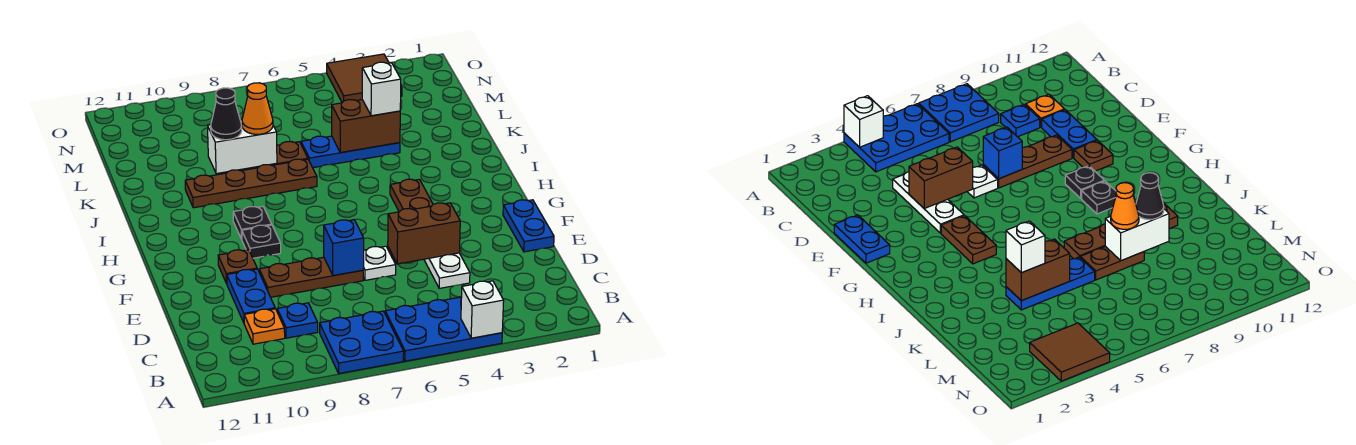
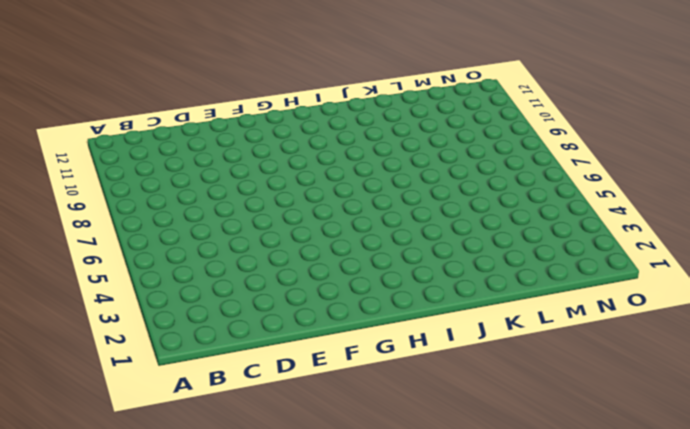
none -> blue plate A4:B6 level 1
none -> blue plate A7:B8 level 1
none -> blue plate C9 level 1

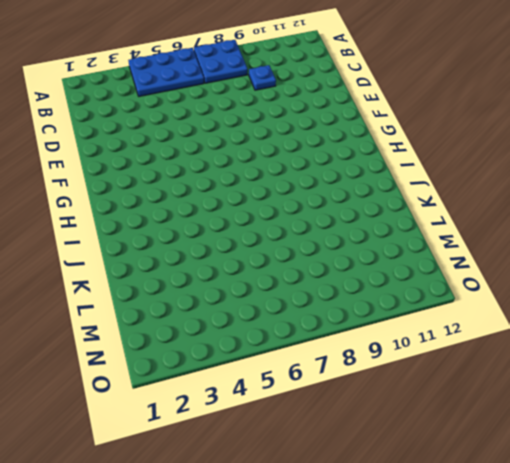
none -> orange plate C10 level 1
none -> white plate D4:F4 level 1
none -> blue plate D10:E10 level 1

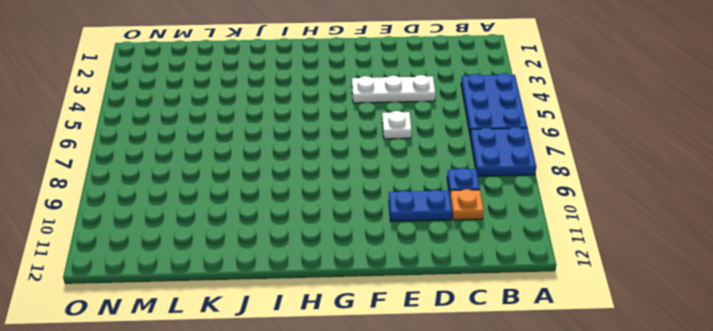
none -> blue plate E1:F1 level 1
none -> brown plate E7:E9 level 1
none -> brown plate F10 level 1

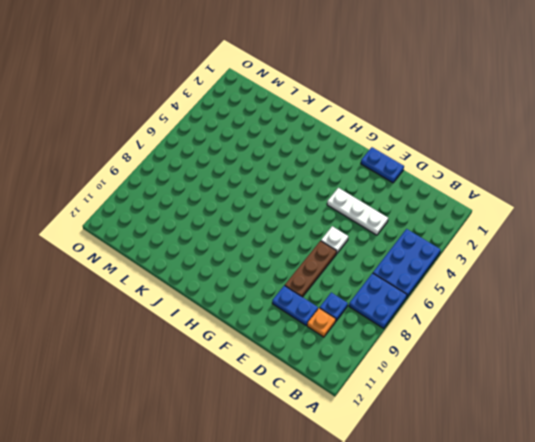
none -> brown plate F10 level 1
none -> brown plate G4:H4 level 1
none -> black plate G9 level 1

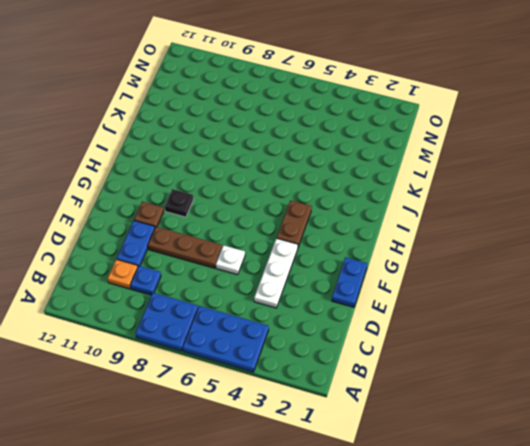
none -> black plate H9 level 1
none -> brown plate J7:J10 level 1
none -> blue plate K4:K6 level 1

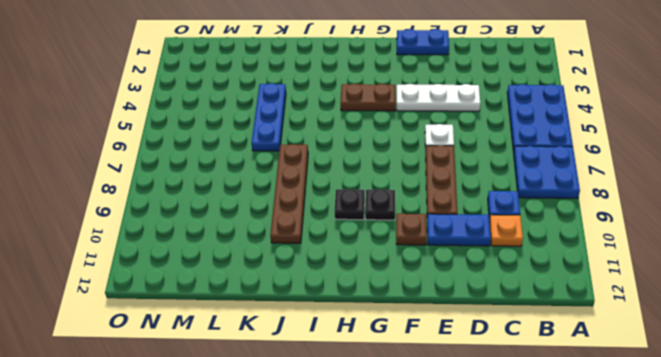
none -> brown plate K7:K8 level 1
none -> brown tile N3:O4 level 1
none -> white brick A4 level 2

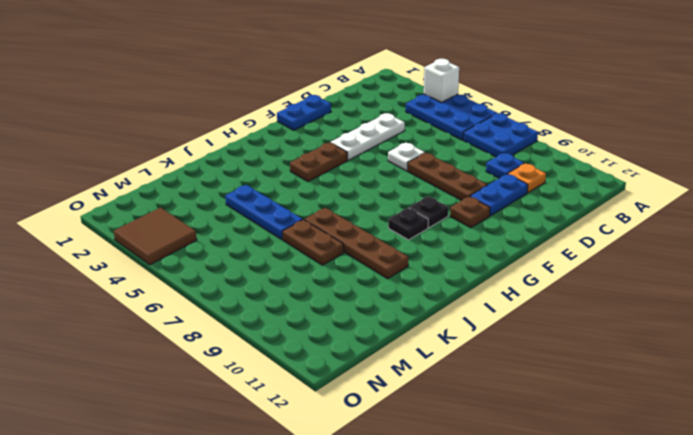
none -> brown brick E4:E5 level 2
none -> blue brick E7 level 2
none -> brown brick K4:K5 level 2

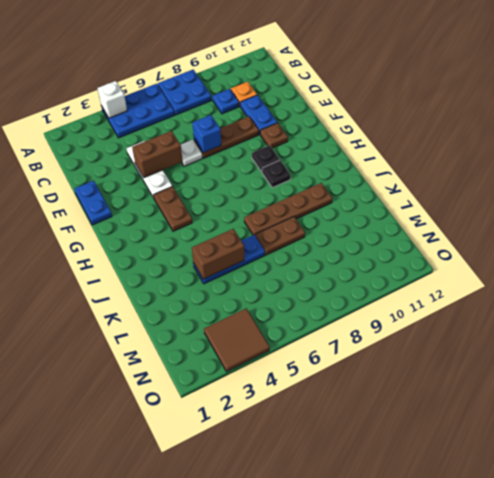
none -> white brick K8:K9 level 2
none -> white brick K4 level 3
none -> orange cone K8 level 3

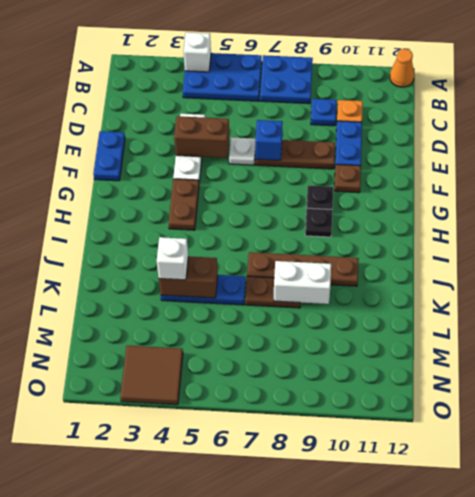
orange cone A12 level 1 -> orange cone K8 level 3
none -> black cone K9 level 3

